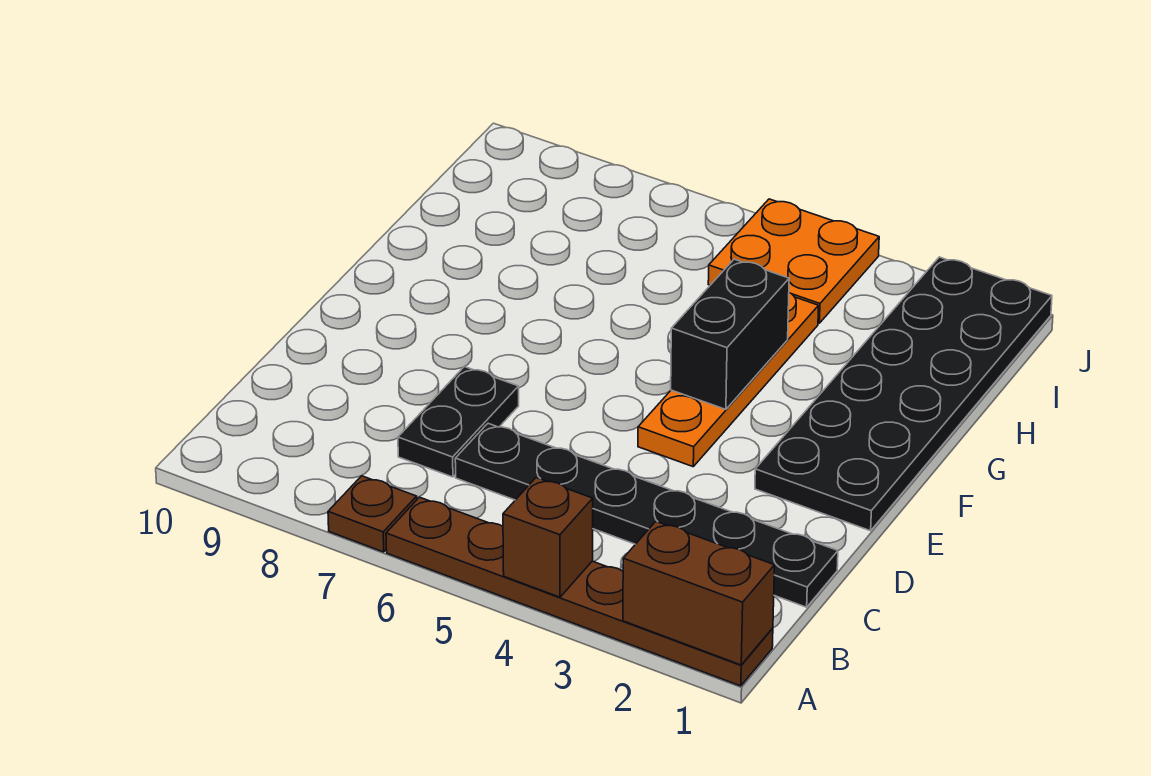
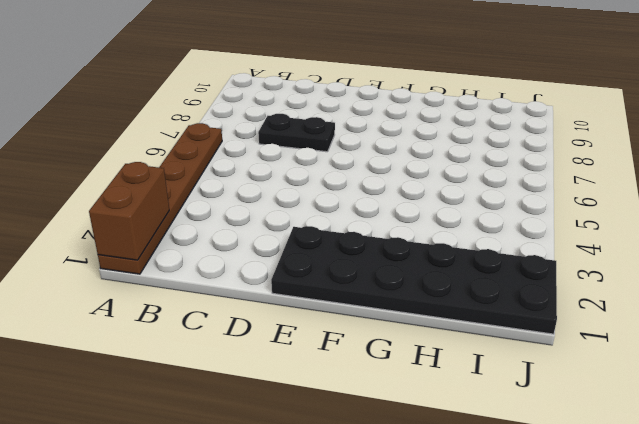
none -> brown plate A7 level 1
none -> black plate C1:C6 level 1

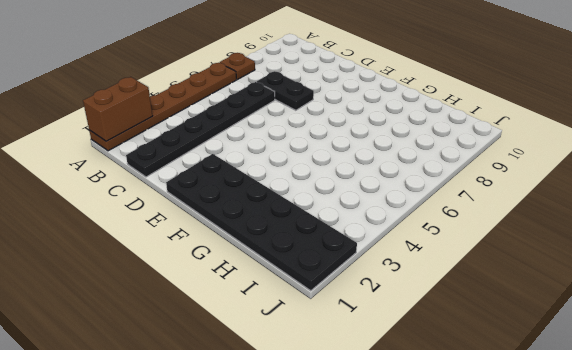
none -> orange plate E4:H4 level 1
none -> orange plate I4:J5 level 1

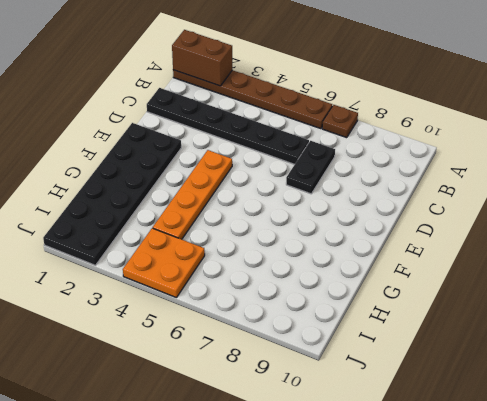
none -> brown brick A4 level 2
none -> black brick F4:G4 level 2

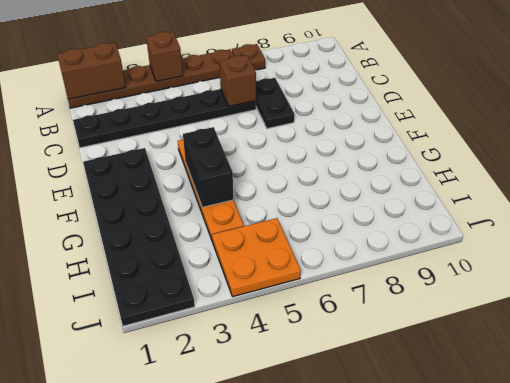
brown brick C6 level 2 -> none

